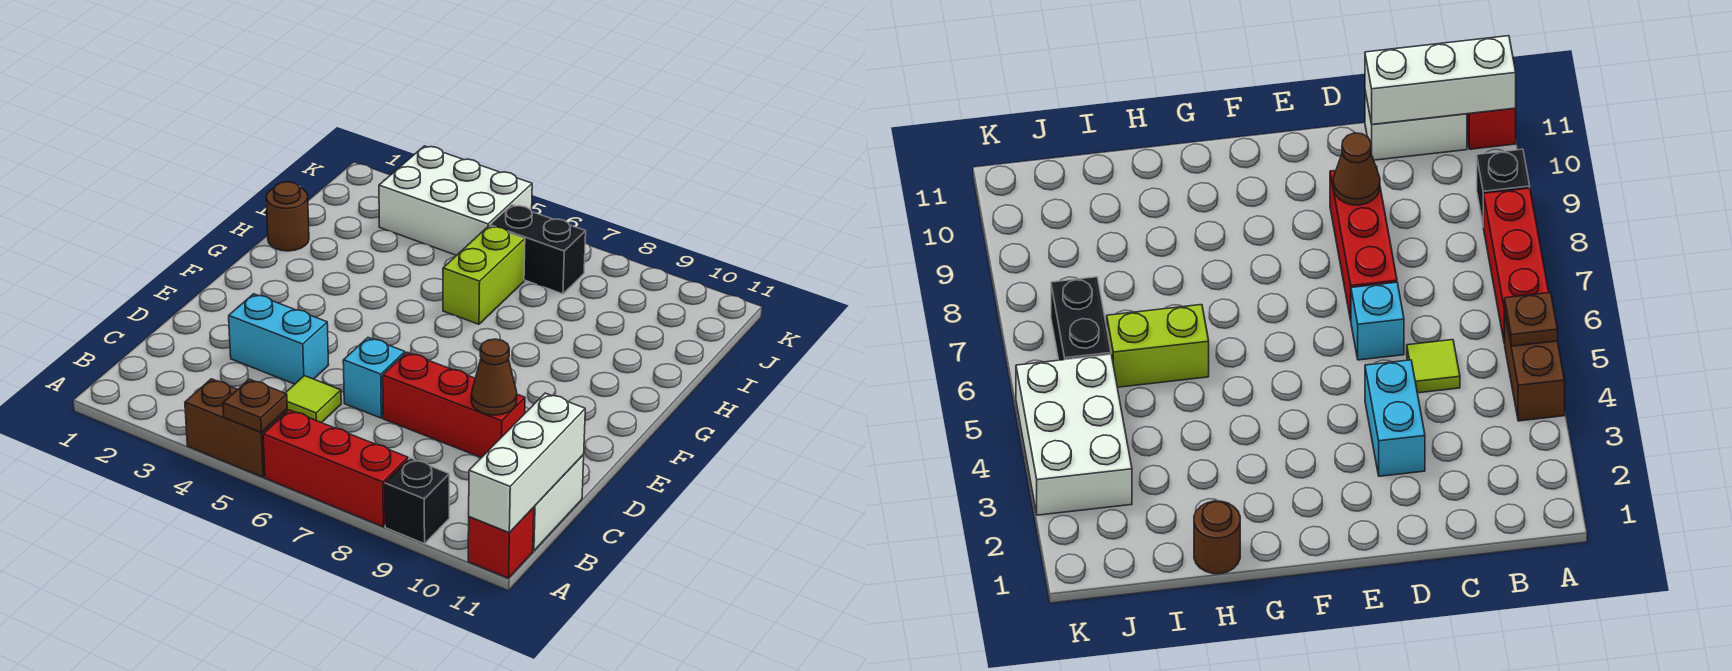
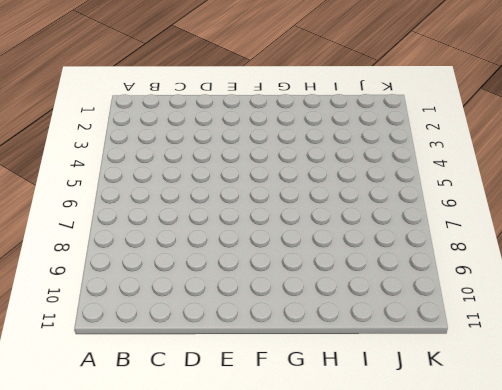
none -> brown brick A4:A5 level 1
none -> red brick A6:A8 level 1
none -> black brick A9 level 1

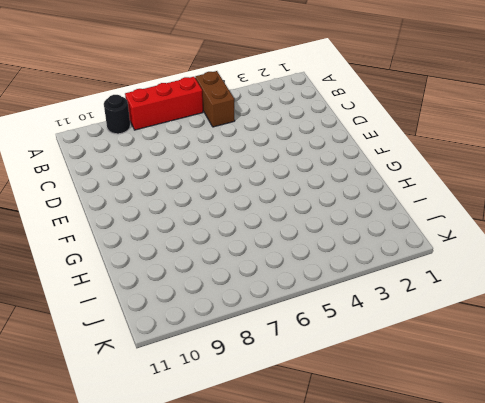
brown brick A5:B5 level 1 -> brown brick A4:A5 level 1
black round brick A9 level 1 -> black brick A9 level 1
none -> red brick A11 level 1
none -> white brick B11:C11 level 1
none -> lime tile C5 level 1

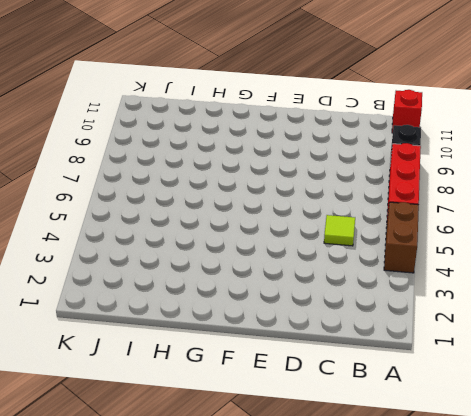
none -> white brick B11:C11 level 1
none -> cyan brick D3:D4 level 1
none -> cyan brick D6 level 1

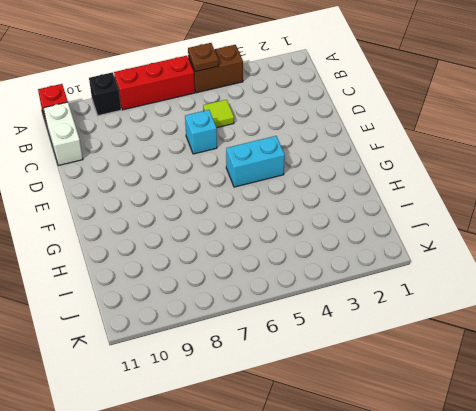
cyan brick F4:F5 level 1 -> cyan brick D3:D4 level 1
none -> red brick D7:D9 level 1
none -> brown round brick H1 level 1
none -> lime brick H6:I6 level 1

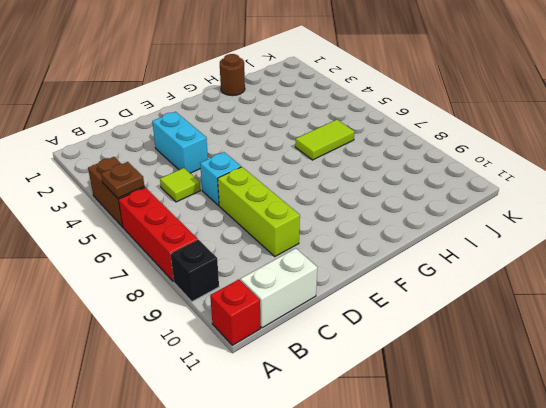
lime brick D7:D9 level 1 -> red brick D7:D9 level 1
lime tile H6:I6 level 1 -> lime brick H6:I6 level 1
none -> white brick J3:K5 level 1
none -> black brick J6:J7 level 1
none -> white brick A11:C11 level 2

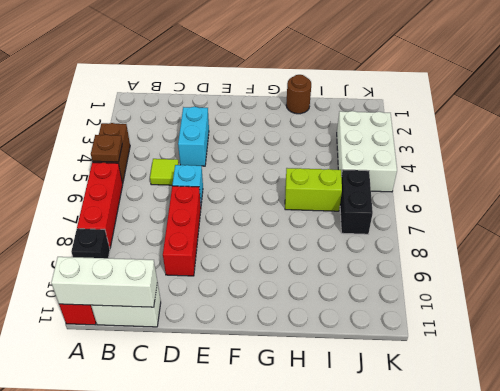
none -> brown cone D9 level 2

